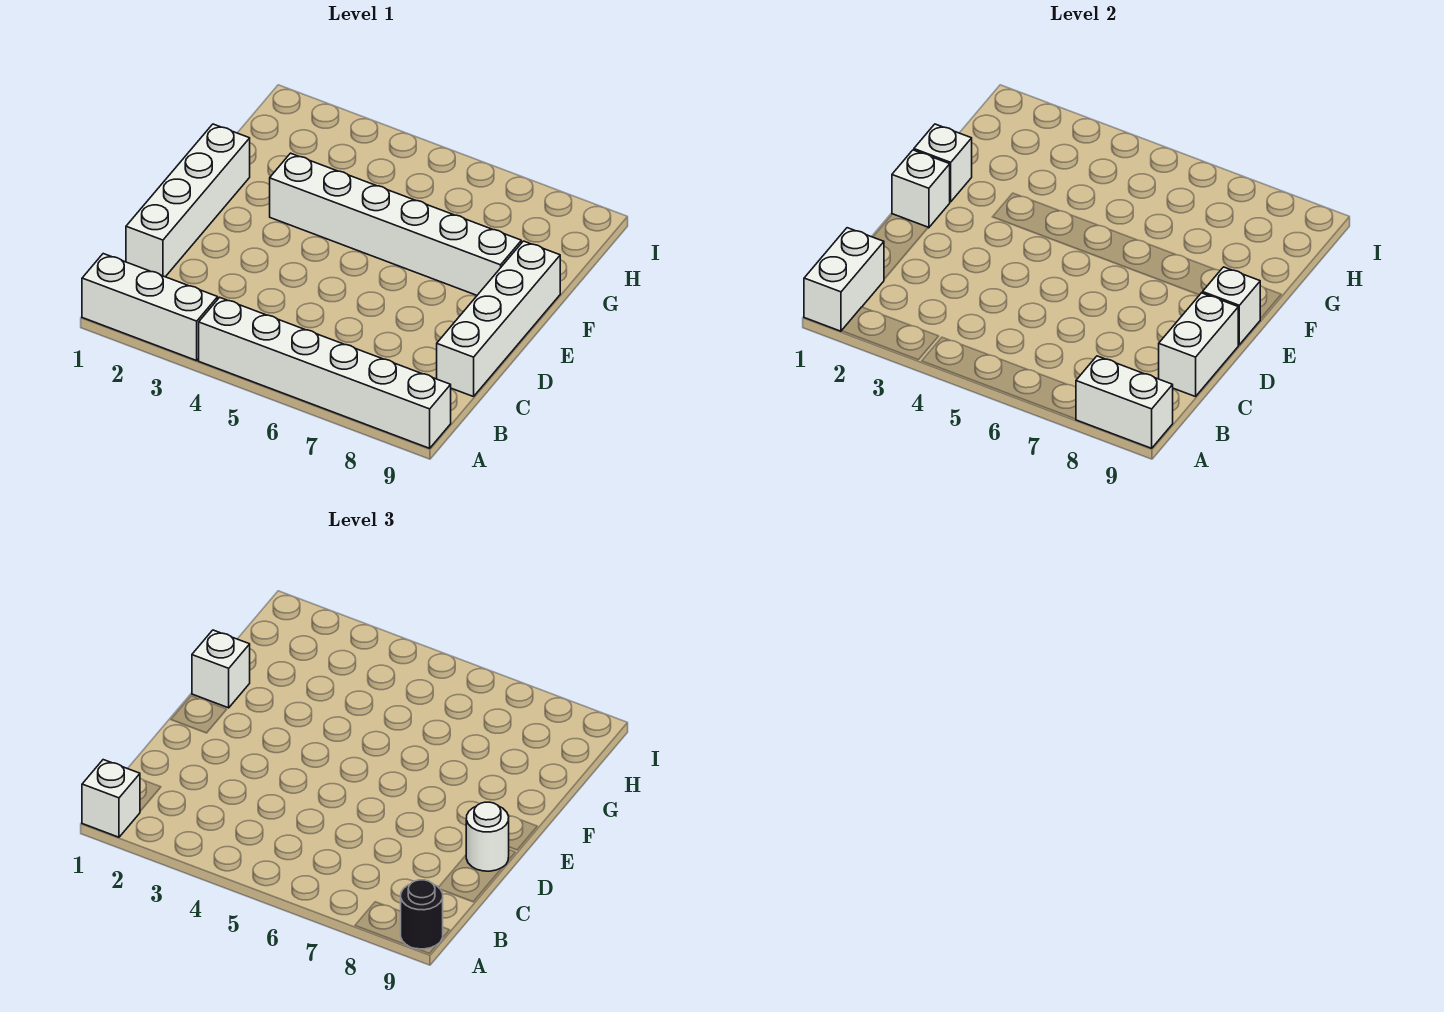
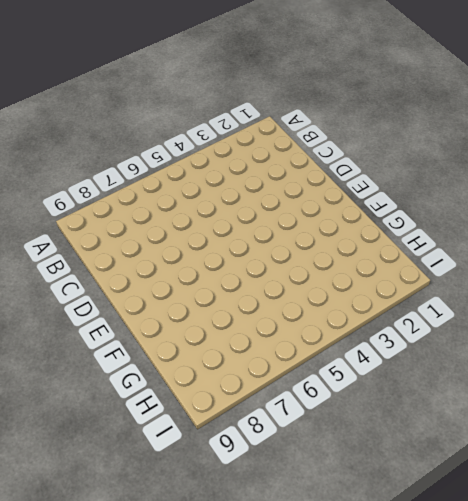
none -> white brick A1:A3 level 1
none -> white brick A4:A9 level 1
none -> white brick C1:F1 level 1

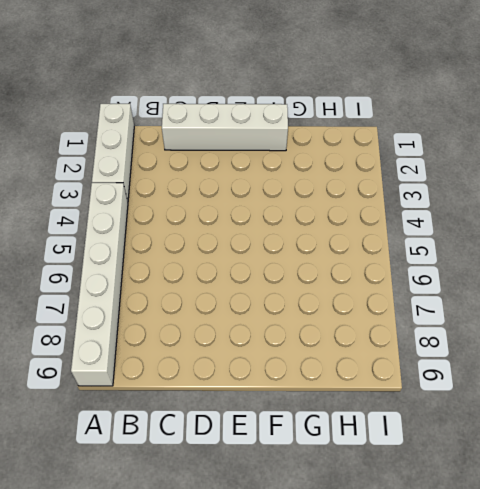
none -> white brick C9:F9 level 1
none -> white brick F3:F8 level 1
none -> white brick A1:B1 level 2

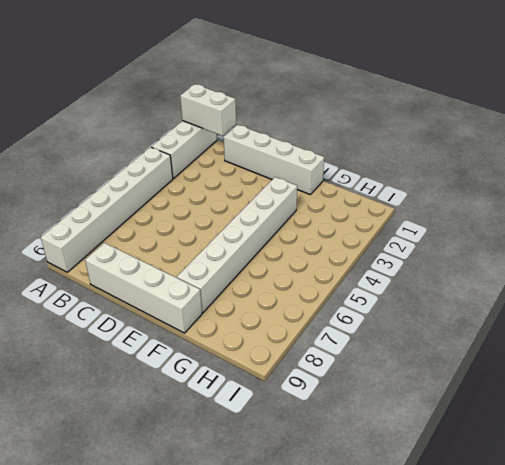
none -> white brick A8:A9 level 2
none -> white brick C9:D9 level 2
none -> white brick E1 level 2

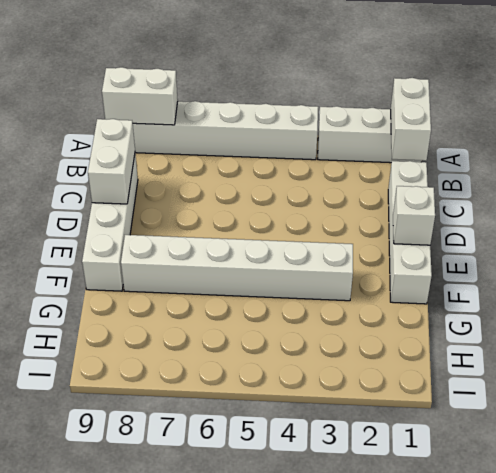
none -> white brick E9 level 2
none -> white brick F1 level 2
none -> white brick A1 level 3

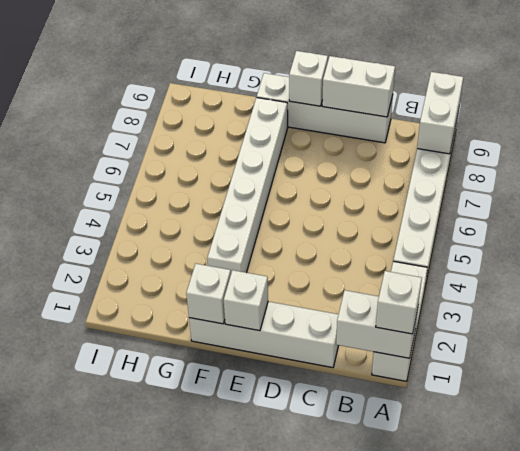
none -> black round brick A9 level 3
none -> white round brick D9 level 3
none -> white brick F1 level 3

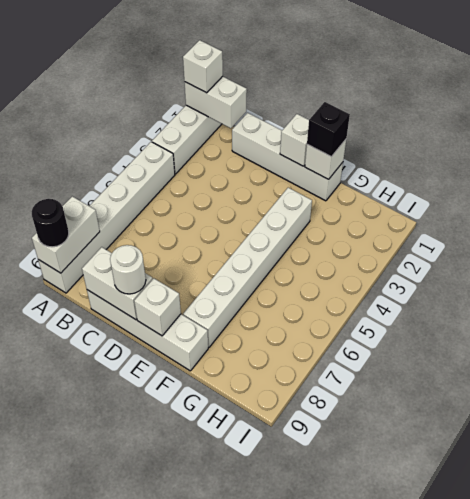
black brick F1 level 3 -> white brick F1 level 3

